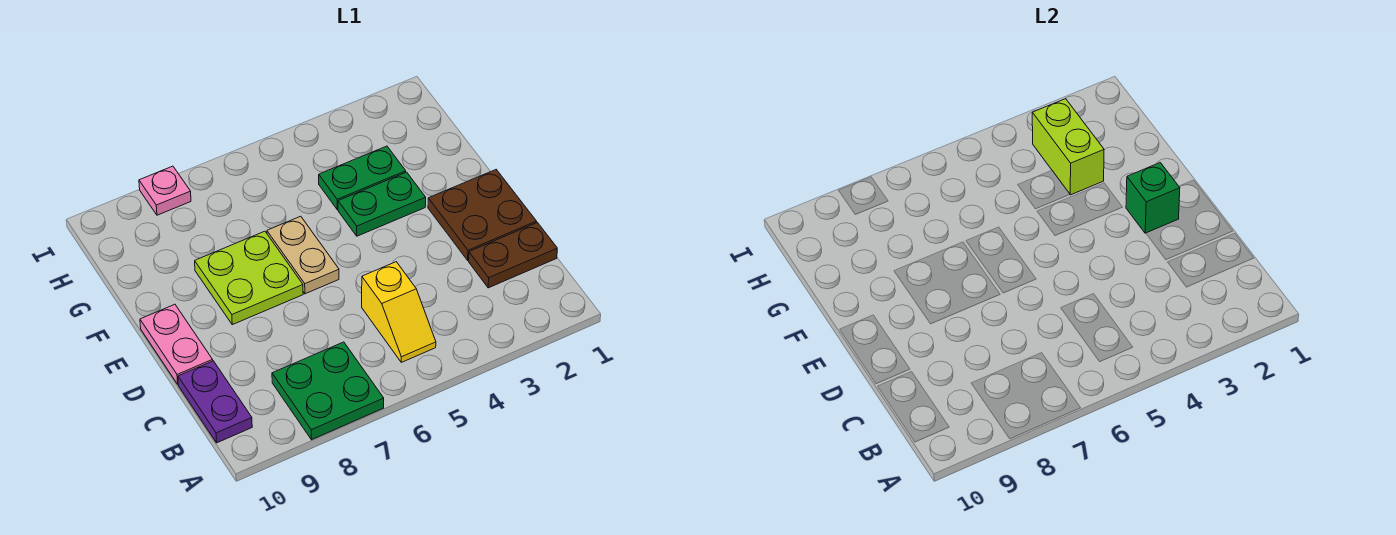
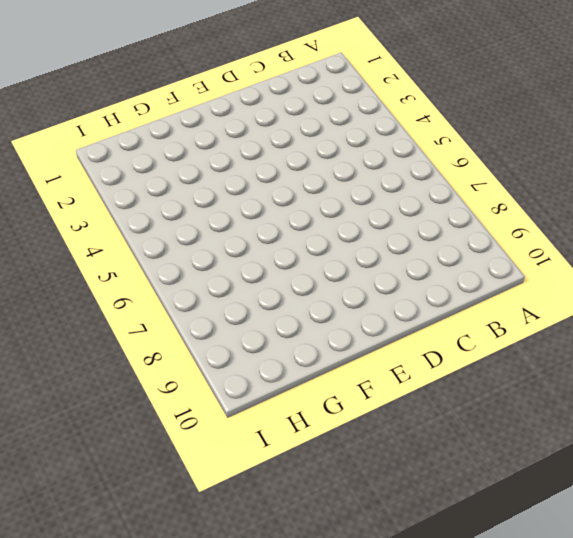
none -> green plate A7:B8 level 1
none -> yellow slope B5:C5 level 1 top C
none -> purple plate B10:C10 level 1

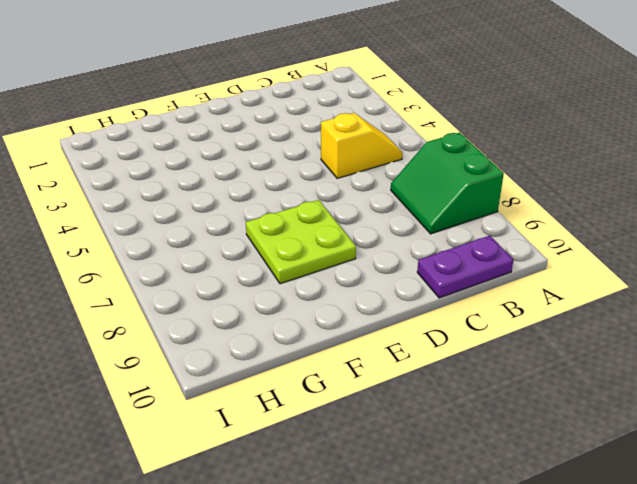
green slope A7:B8 level 1 top A -> green plate A7:B8 level 1
none -> brown plate C1:C2 level 1
none -> brown plate D1:E2 level 1
none -> pink plate D10:E10 level 1

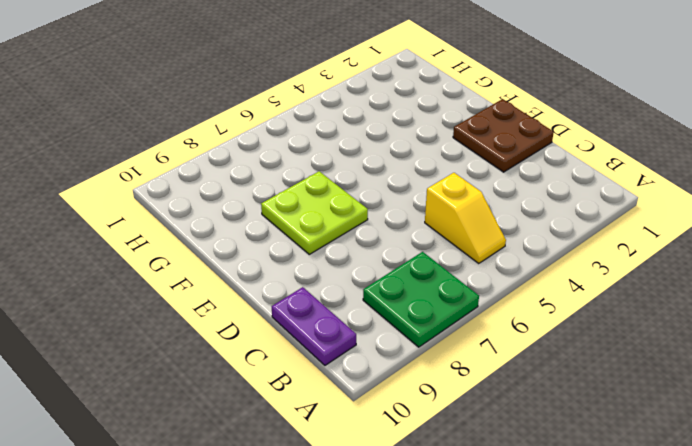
none -> brown plate C1:C2 level 1
none -> pink plate D10:E10 level 1
none -> tan plate E6:F6 level 1

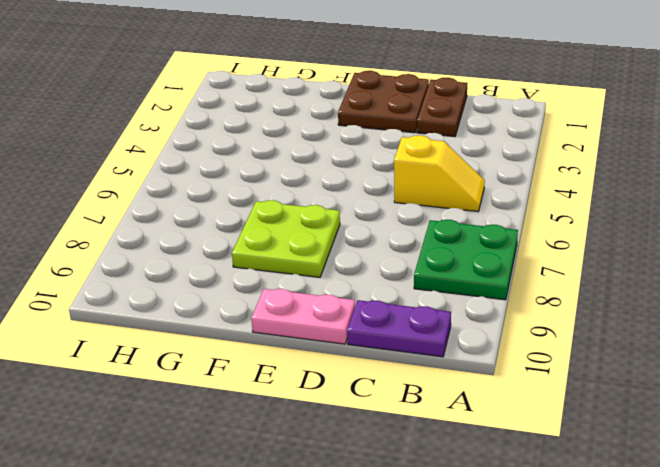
none -> tan plate E6:F6 level 1
none -> green plate F3:F4 level 1
none -> green plate G3:G4 level 1

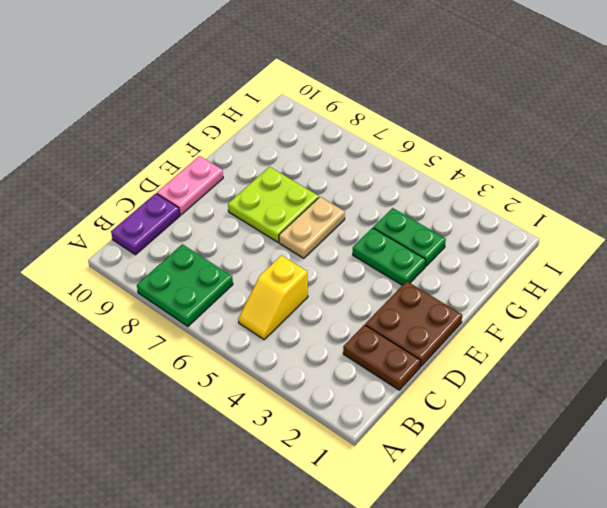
none -> pink plate I8 level 1
none -> green brick E2 level 2
none -> lime brick G3:H3 level 2

